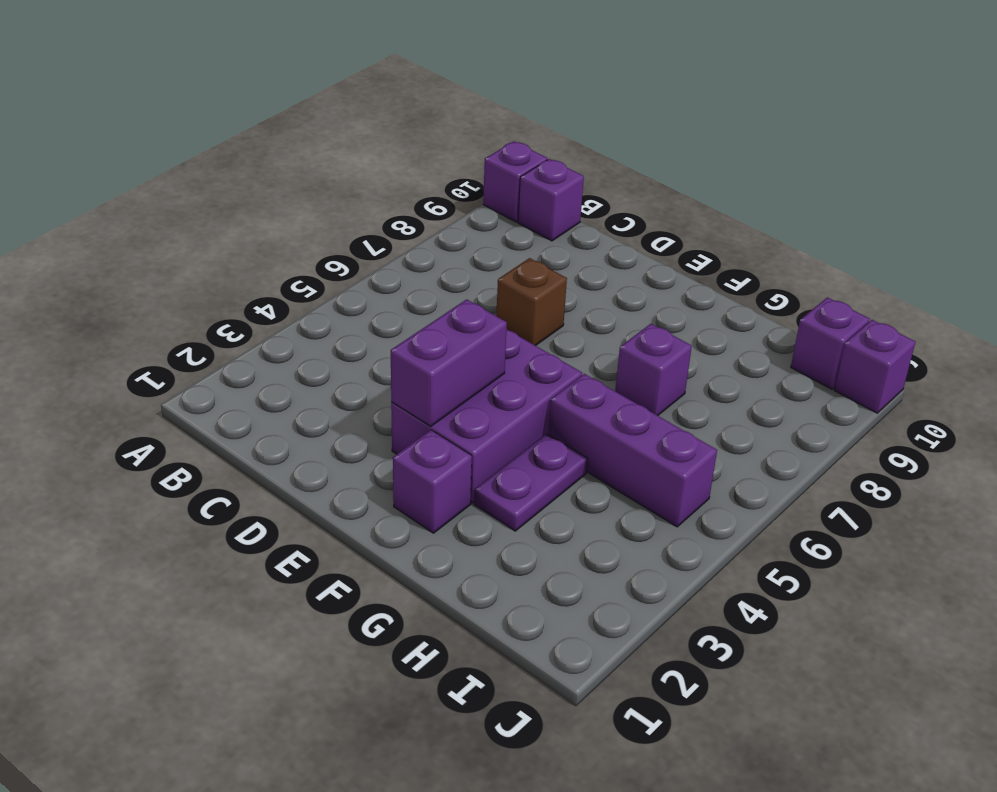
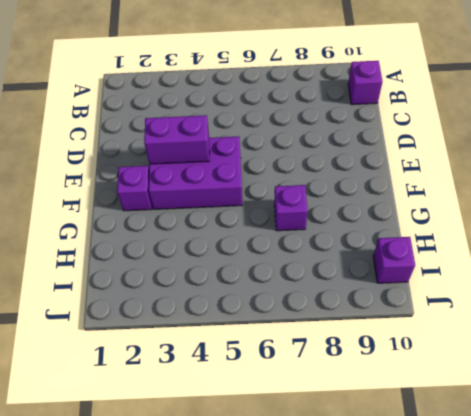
none -> purple brick A10 level 1
none -> brown brick D7 level 1

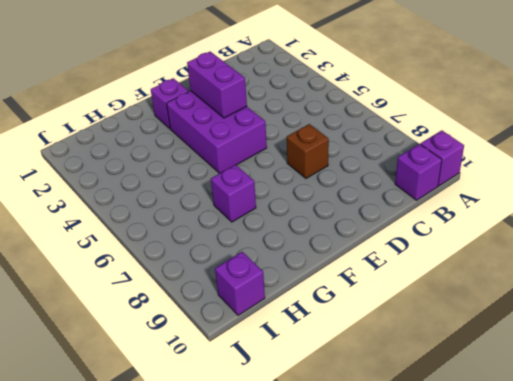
none -> purple plate G3:G4 level 1
none -> purple brick G5:I5 level 1

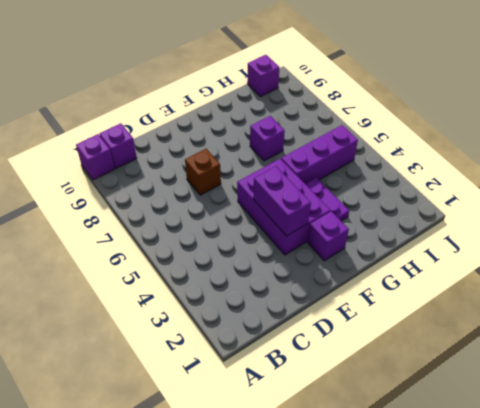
none -> purple brick J10 level 1

